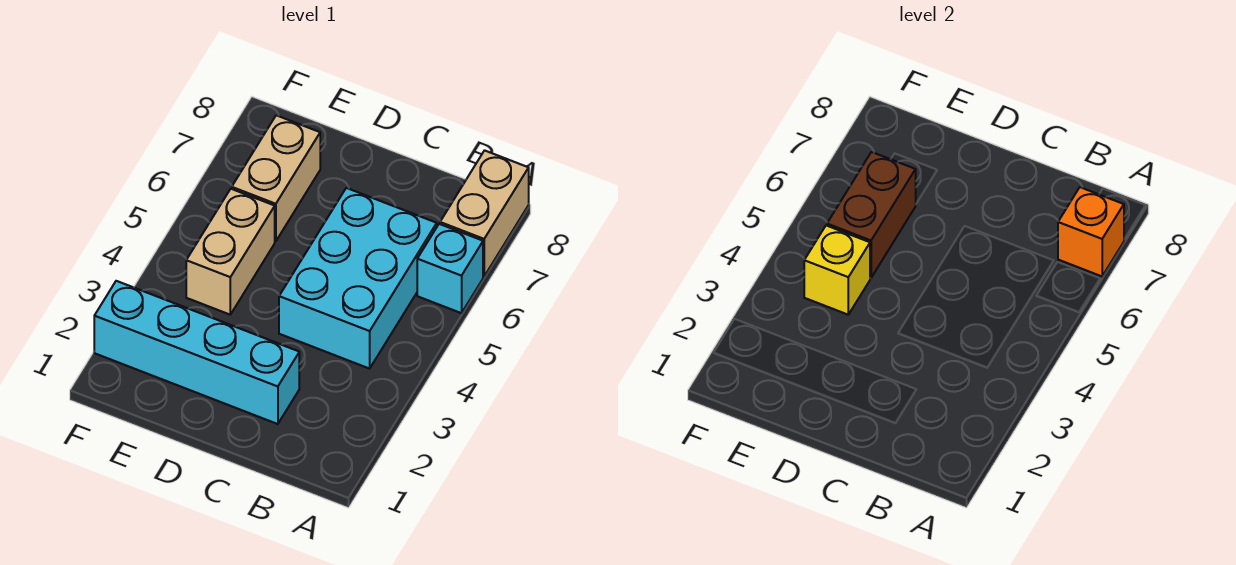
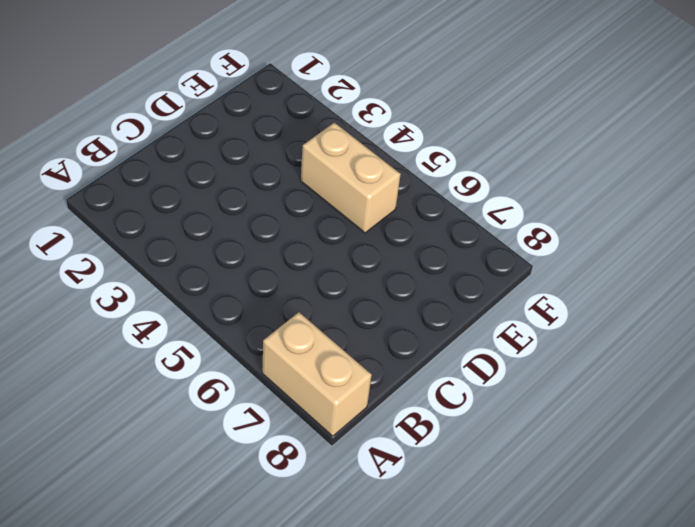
none -> cyan brick A6 level 1
none -> cyan brick B4:C6 level 1

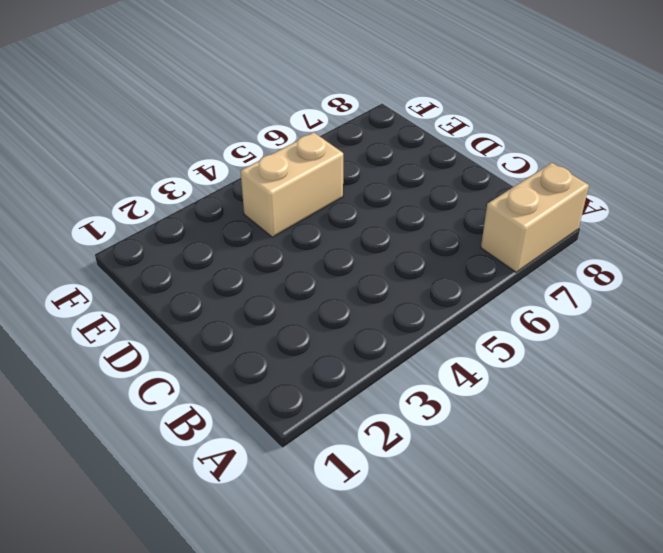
none -> cyan brick A6 level 1
none -> cyan brick B4:C6 level 1

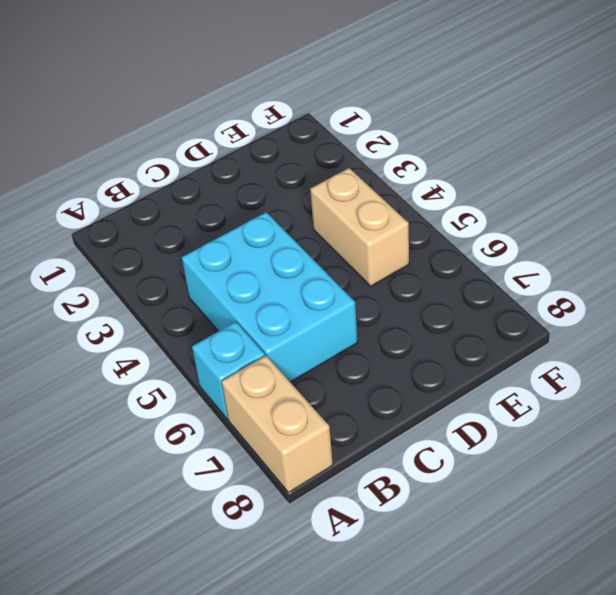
none -> cyan brick C2:F2 level 1
none -> tan brick E6:E7 level 1

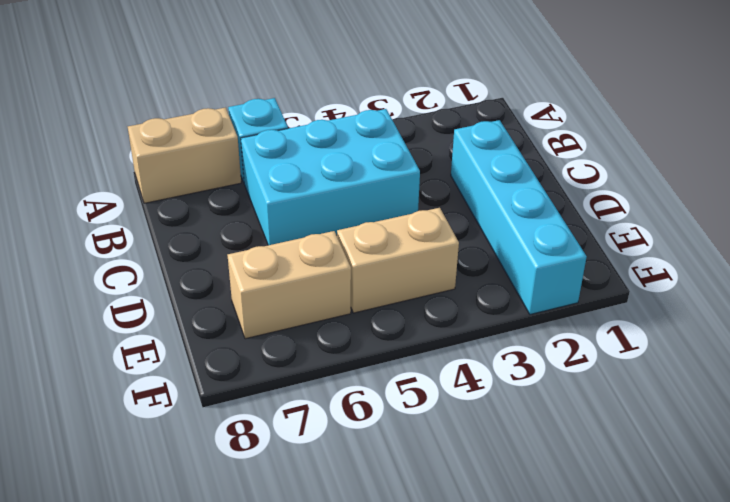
none -> orange brick A7 level 2
none -> yellow brick E4 level 2

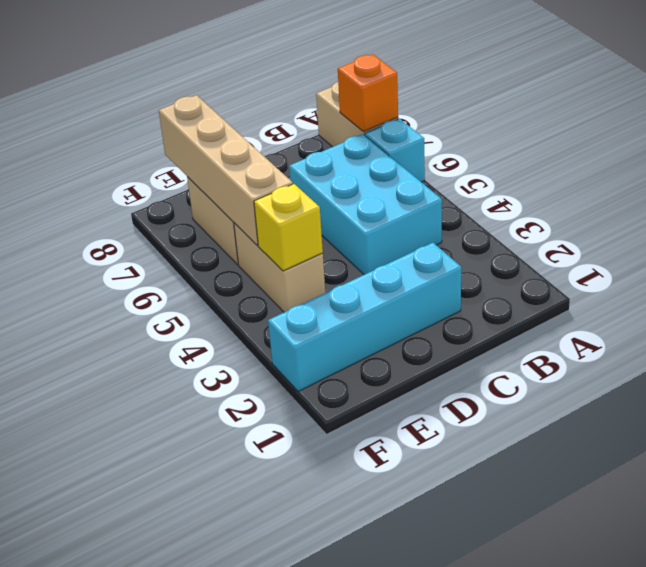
tan brick E5:E8 level 2 -> brown brick E5:E6 level 2

